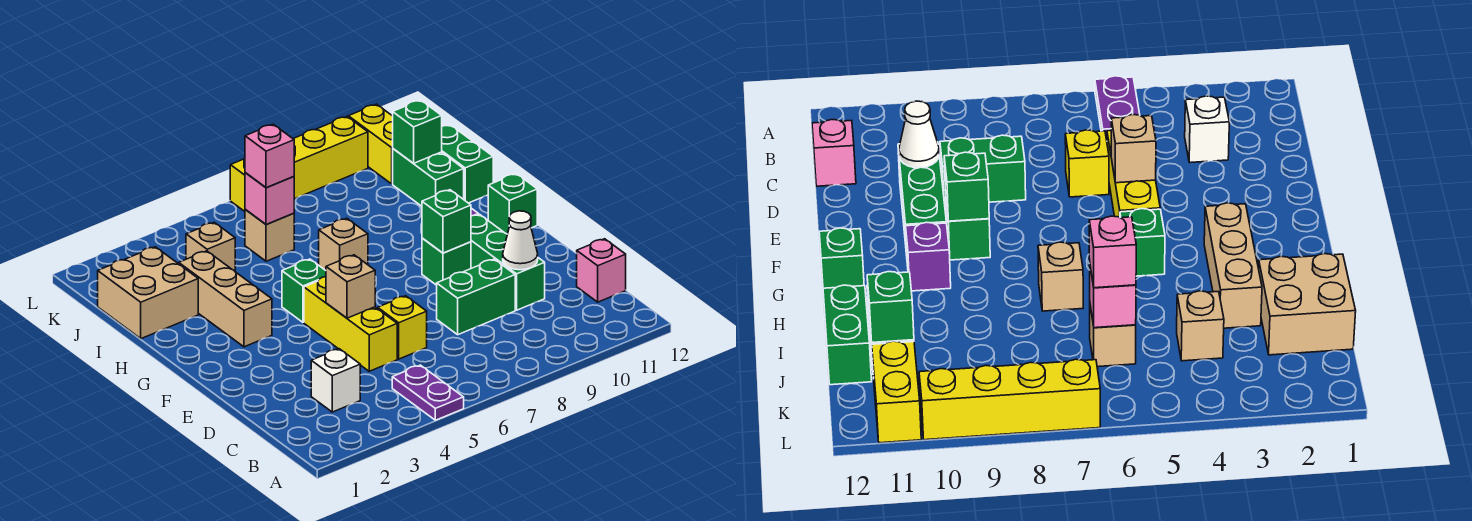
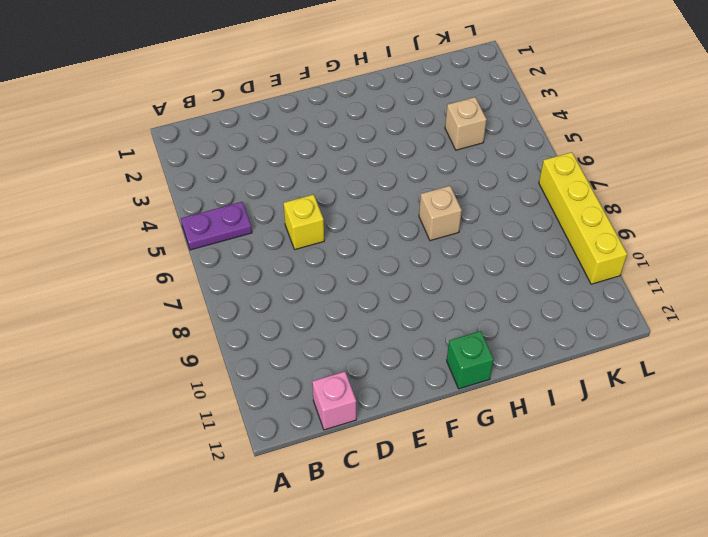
none -> white brick C3 level 1
none -> yellow brick D5:F5 level 1
none -> green brick D8:D9 level 1

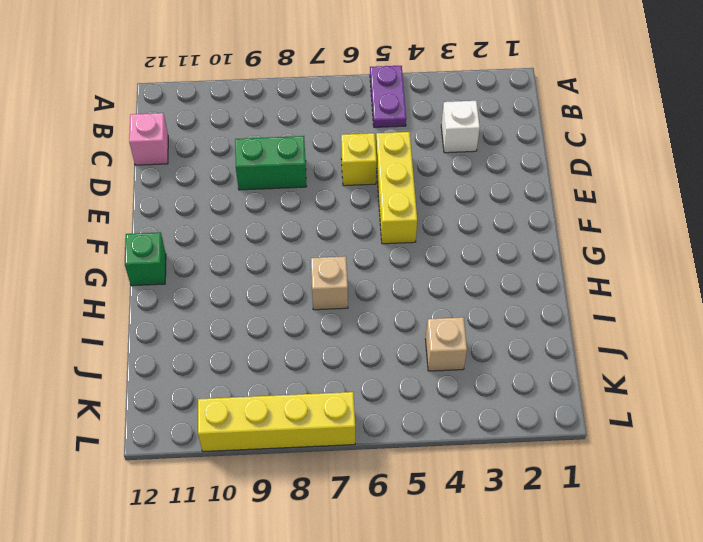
none -> green brick D10:F10 level 1
none -> green brick F9 level 1
none -> tan brick G3:I3 level 1

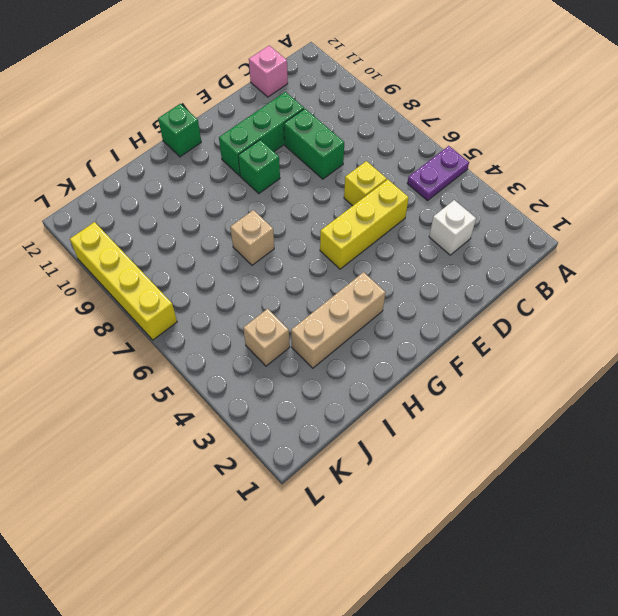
none -> green brick G5 level 1
none -> purple brick G10 level 1
none -> tan brick I1:J2 level 1

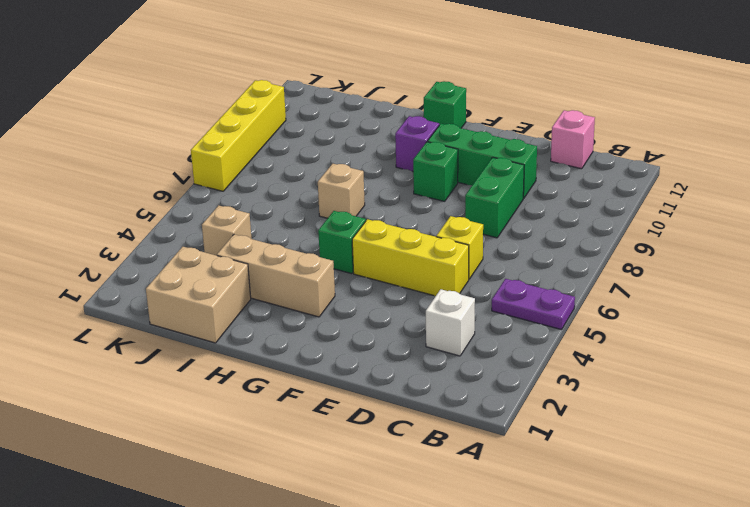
none -> green brick I11:J11 level 1
none -> green brick I12:J12 level 1
none -> tan brick J6 level 1

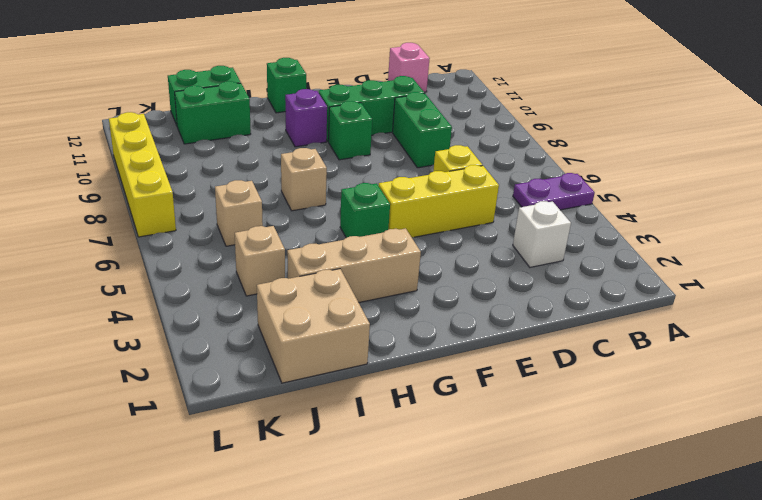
none -> yellow brick K11:L11 level 1
none -> white cone D10 level 2
none -> tan brick E5 level 2

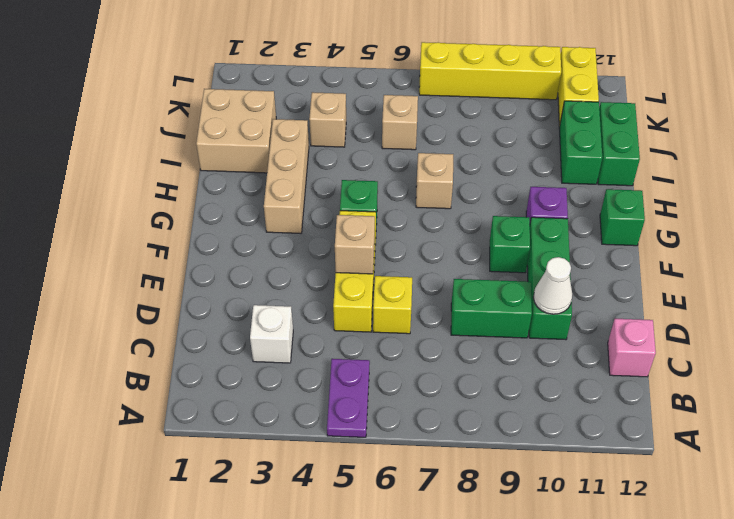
none -> green brick F9 level 2
none -> pink brick J6 level 2
none -> green brick J11 level 2

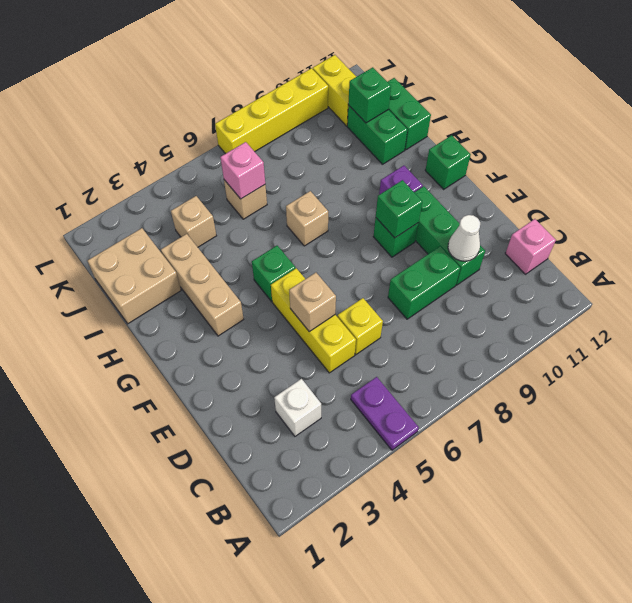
none -> pink brick J6 level 3

